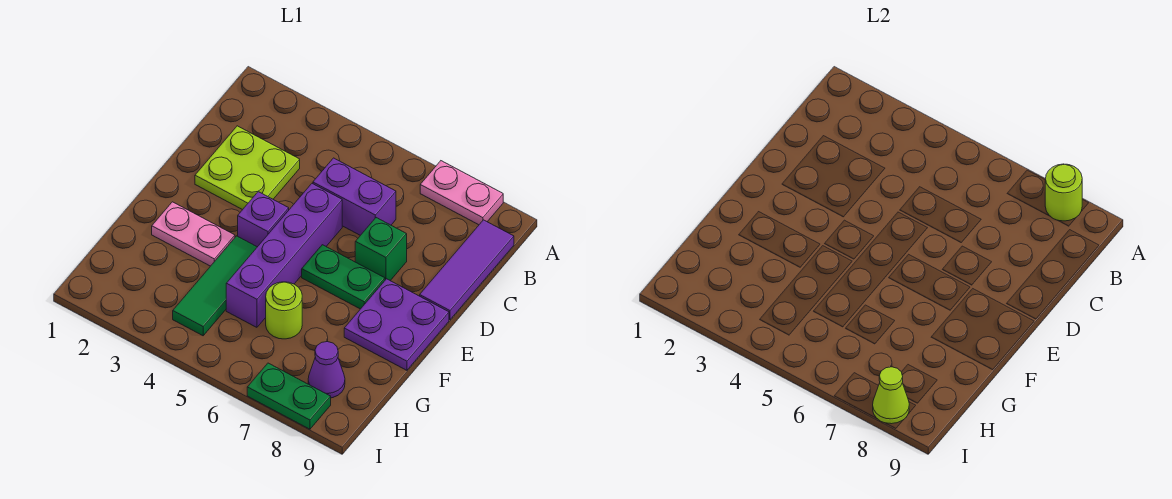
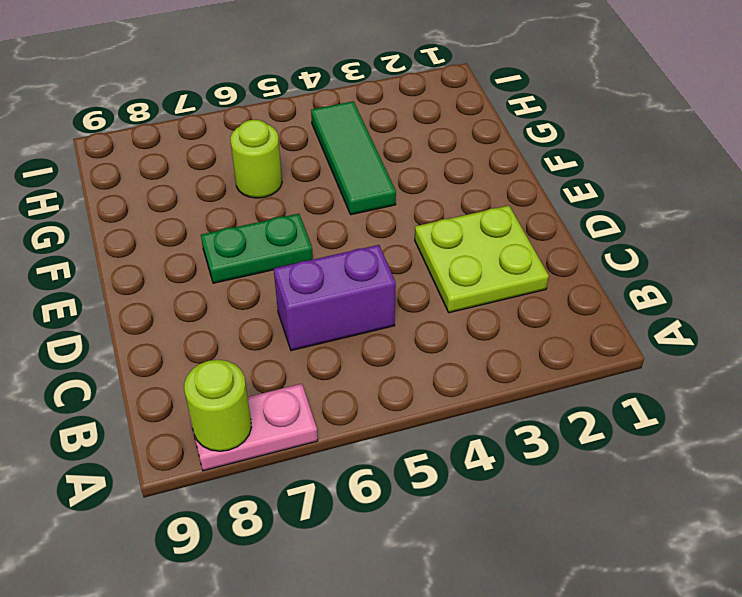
none -> purple tile B9:D9 level 1
none -> purple brick D5:G5 level 1
none -> green brick D7 level 1

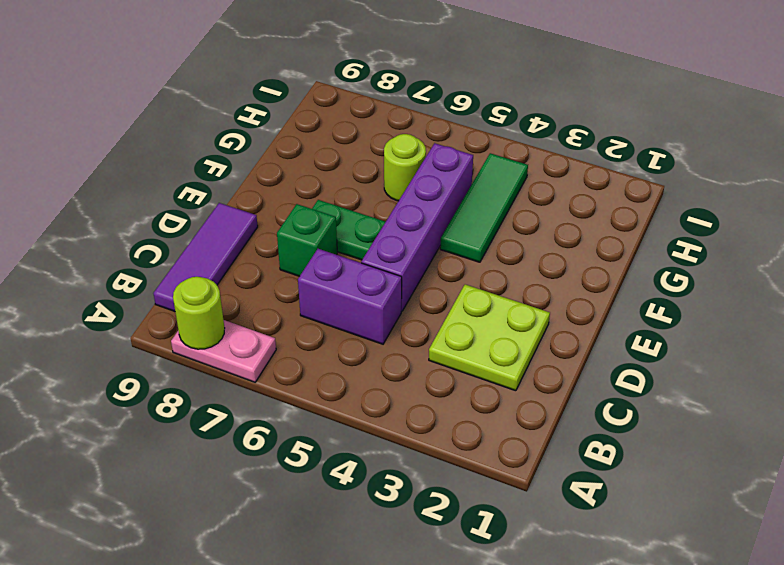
none -> purple brick E4 level 1
none -> purple plate E8:F9 level 1
none -> pink plate F2:F3 level 1

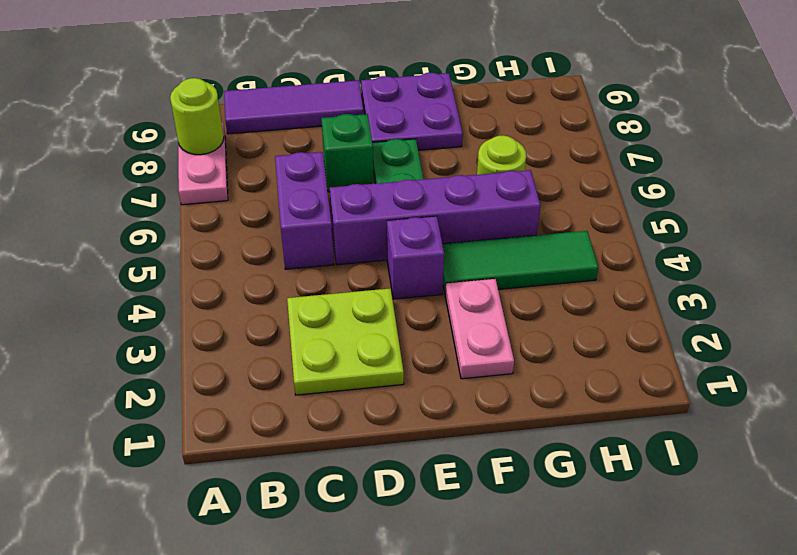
none -> purple cone H8 level 1
none -> green plate I7:I8 level 1
none -> lime cone I8 level 2

